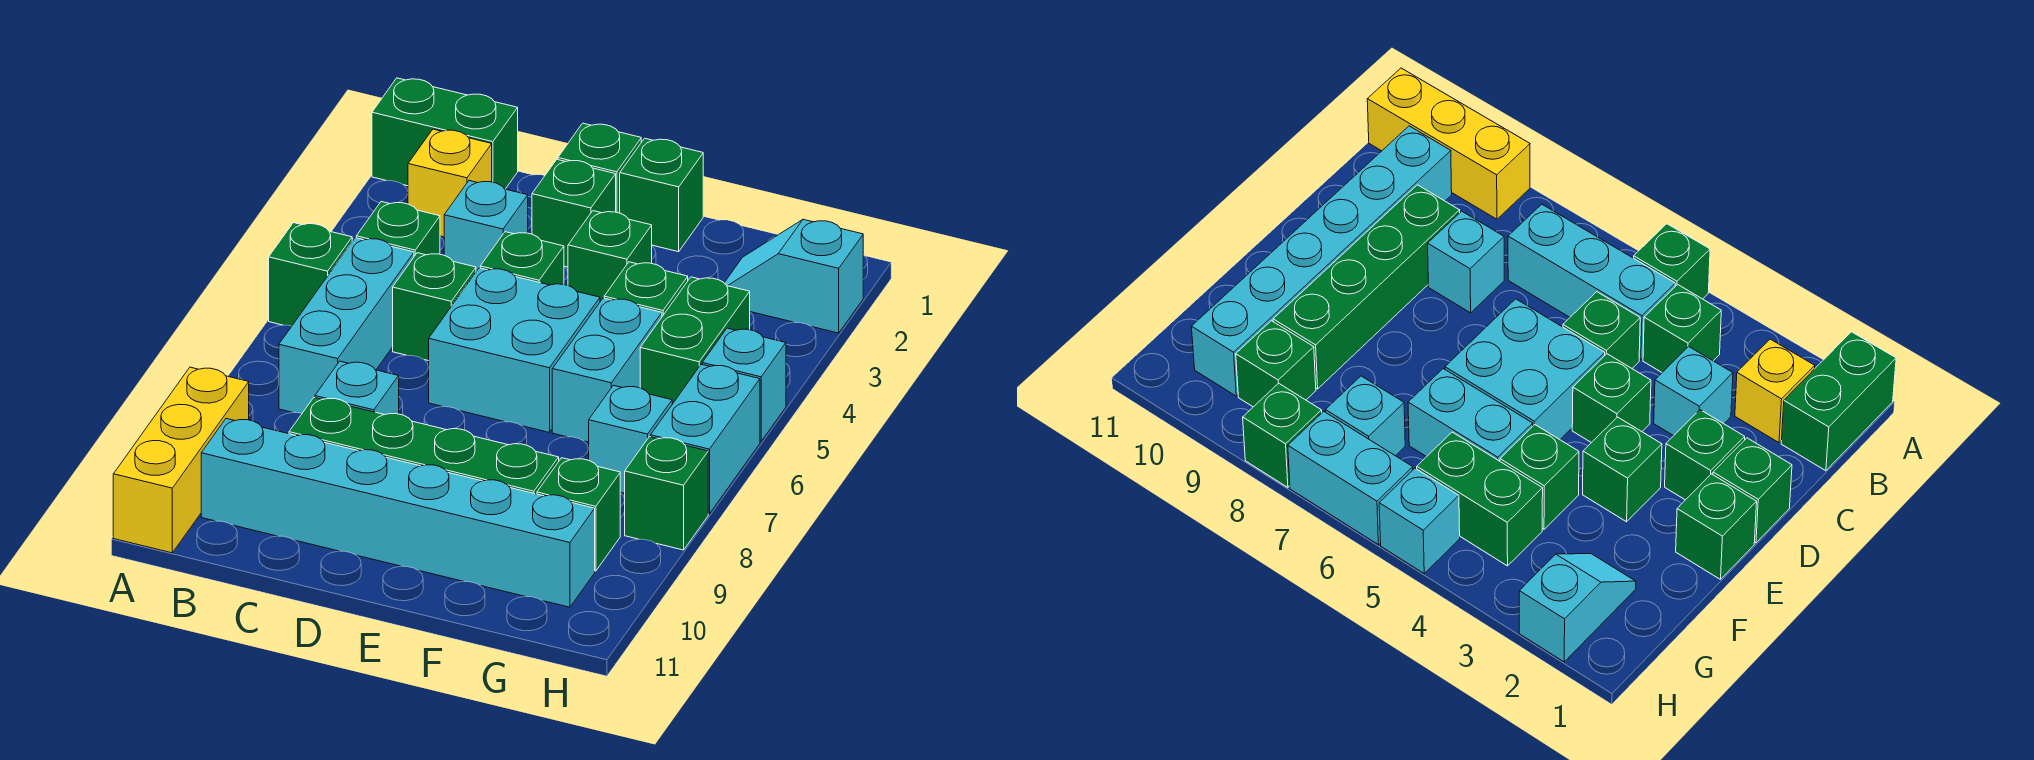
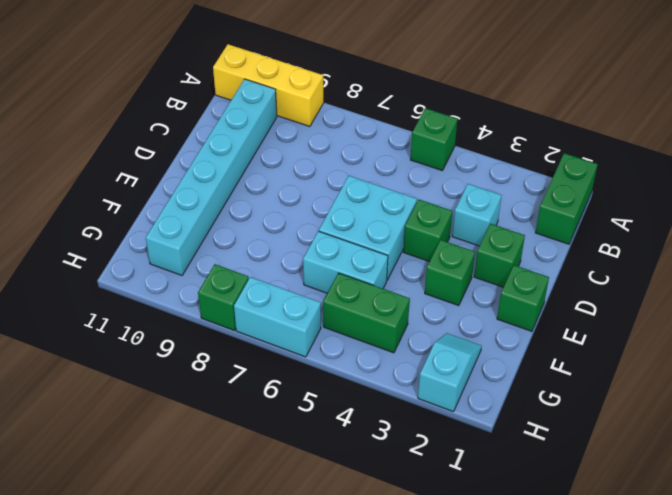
none -> yellow brick B2 level 1
none -> green brick B4 level 1
none -> cyan brick B5:B7 level 1

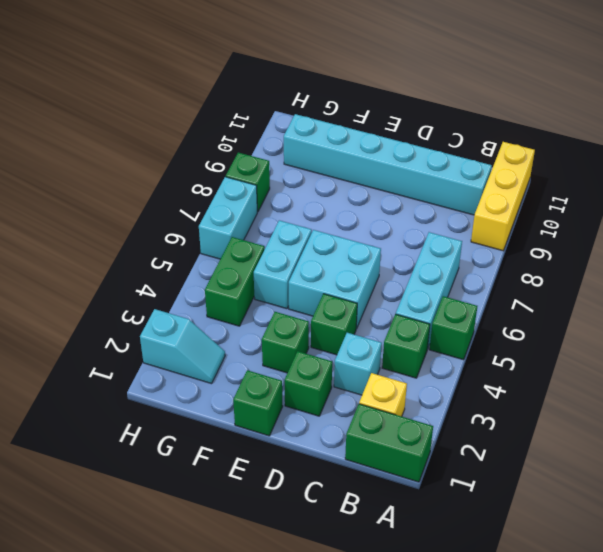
none -> green brick C5 level 1
none -> cyan brick C8 level 1
none -> green brick C9:F9 level 1

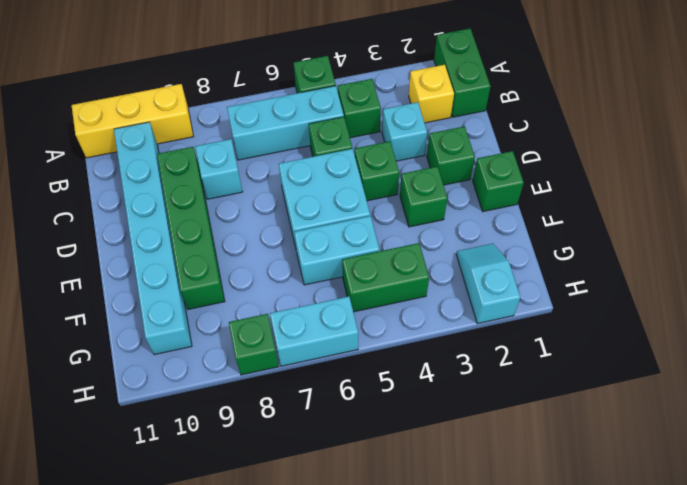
none -> green brick D1 level 1
none -> green brick F4 level 1
none -> cyan brick G7 level 1

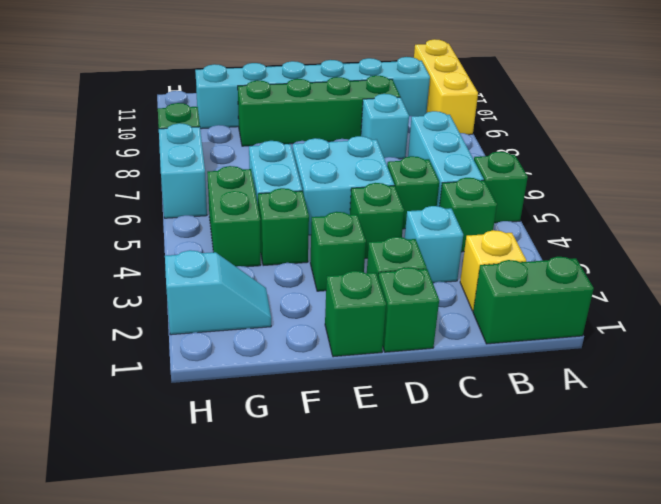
none -> cyan brick G7 level 1
none -> green brick G9 level 1
none -> cyan brick H5 level 1

